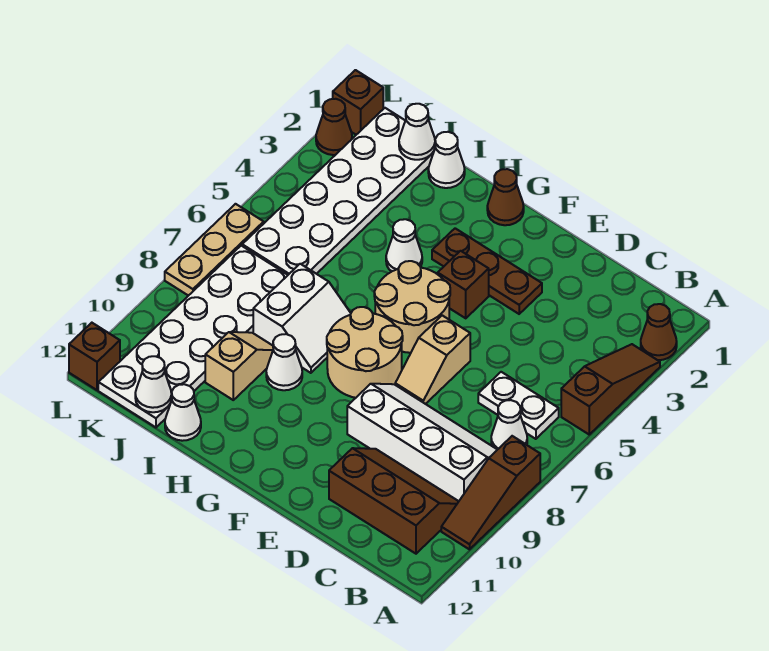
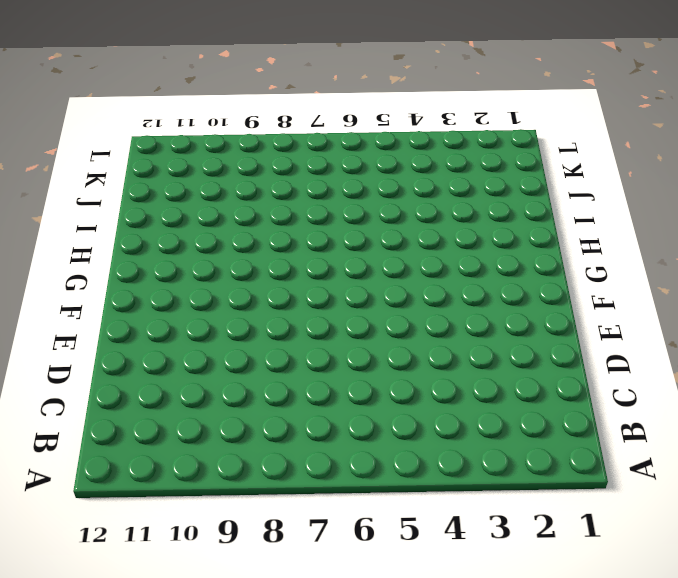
none -> brown cone A2 level 1
none -> brown slope A3:A5 level 1 top 5
none -> brown slope A8:A10 level 1 top 8

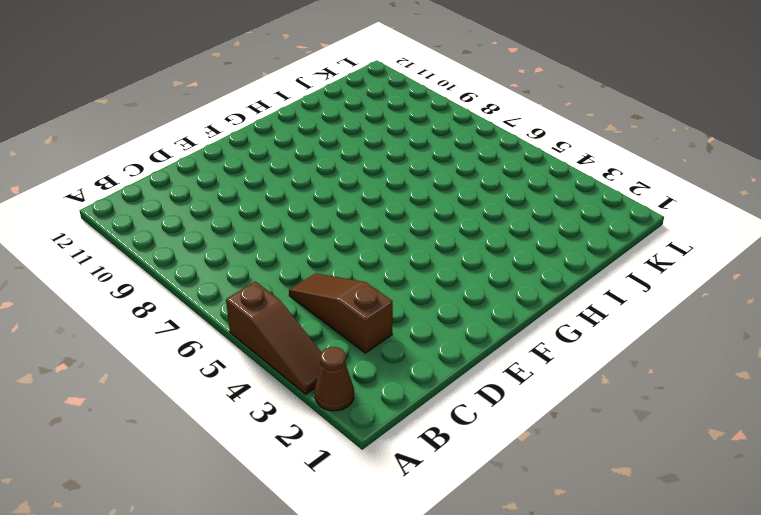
brown slope C3:C5 level 1 top 3 -> brown slope A8:A10 level 1 top 8
none -> white plate B6:C6 level 1
none -> white cone B7 level 1
none -> white slope B8:E9 level 1 top 9

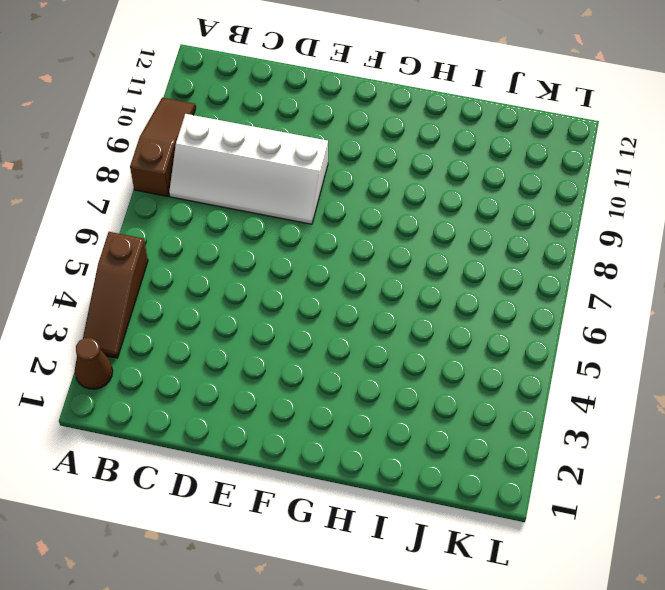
none -> white plate B6:C6 level 1
none -> white cone B7 level 1
none -> brown slope B10:D11 level 1 top 11

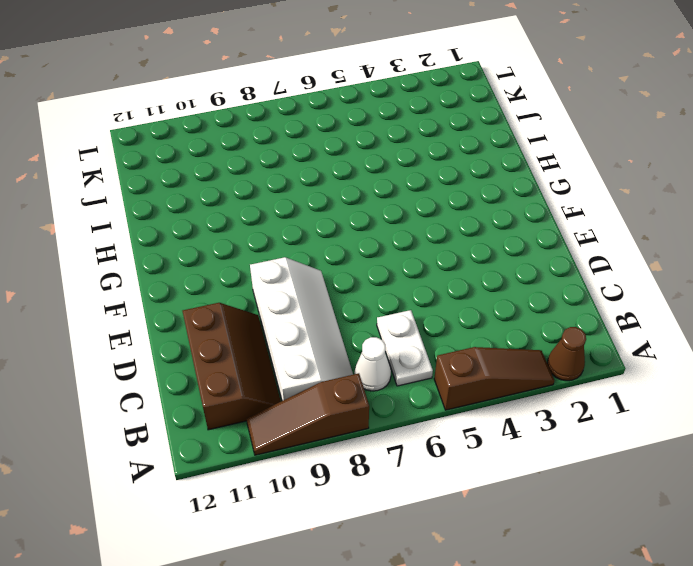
none -> brown plate E3:G3 level 1
none -> tan slope E6:E7 level 1 top 6
none -> brown brick F4 level 1

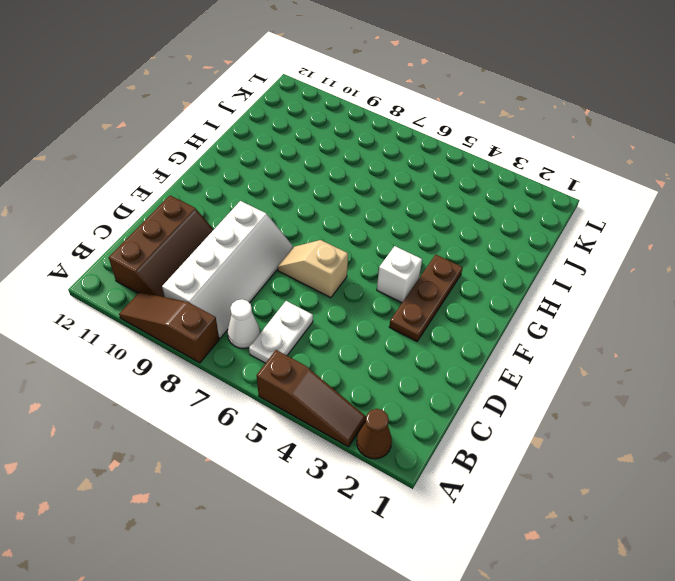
white brick F4 level 1 -> brown brick F4 level 1
none -> tan round brick F5:G6 level 1
none -> tan round brick F7:G8 level 1
none -> brown cone G1 level 1

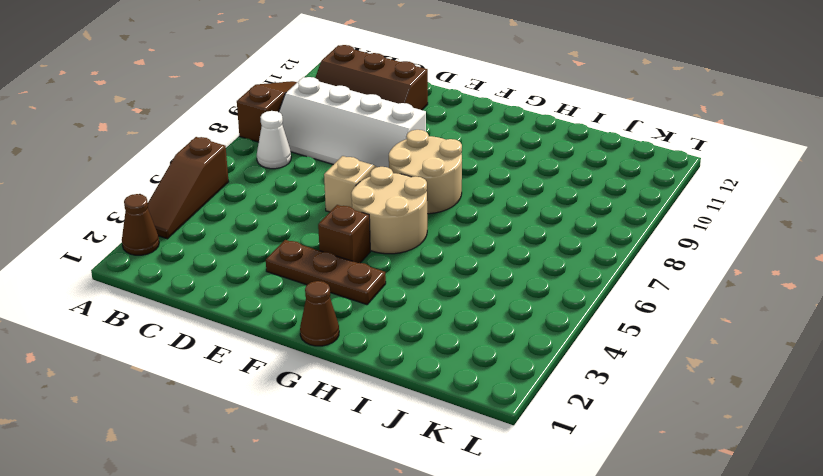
none -> white plate B6:C6 level 1
none -> white cone H4 level 1
none -> white slope H7:I8 level 1 top I

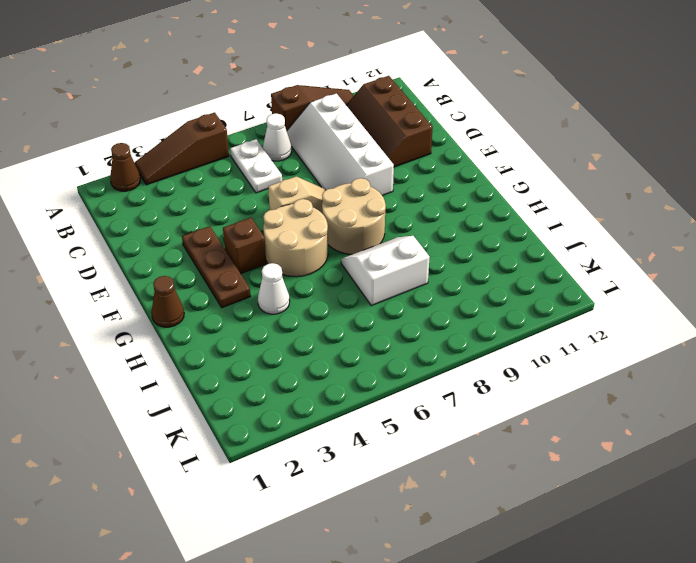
none -> white cone H9 level 1
none -> white cone I1 level 1
none -> tan slope I9:I10 level 1 top 10

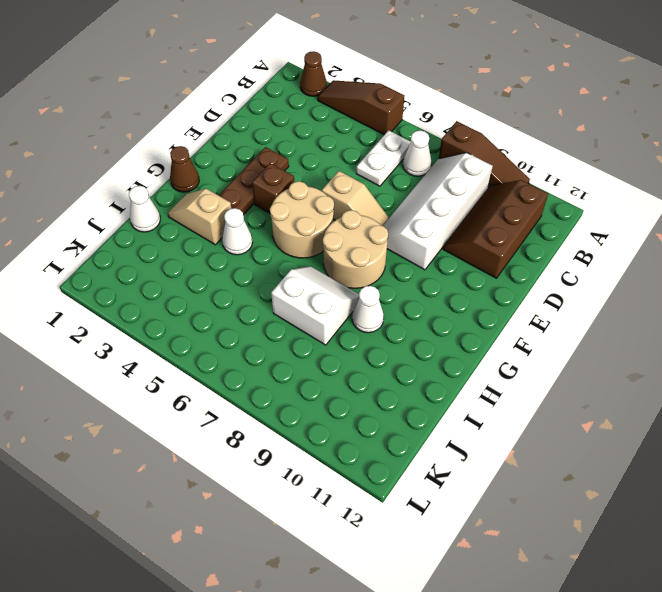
tan slope H2:H3 level 1 top 3 -> tan slope I9:I10 level 1 top 10
none -> white cone I12 level 1
none -> white plate J1:K6 level 1
none -> white plate J7:K12 level 1

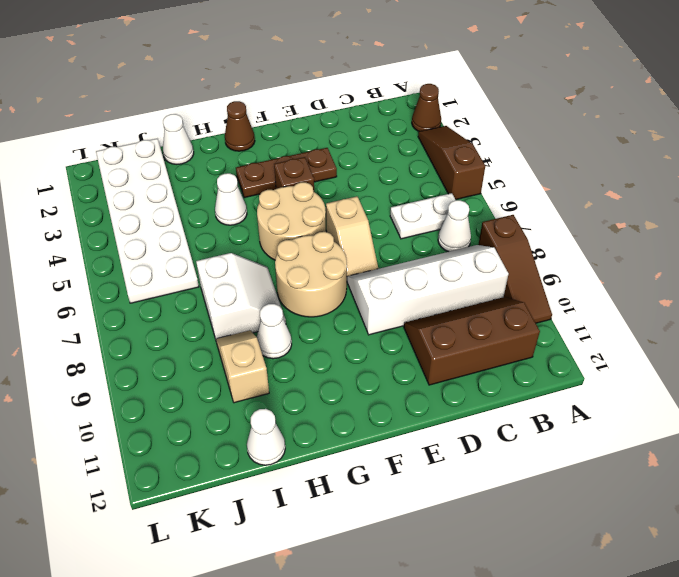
none -> white plate J7:K12 level 1
none -> brown brick L1 level 1
none -> brown cone L2 level 1

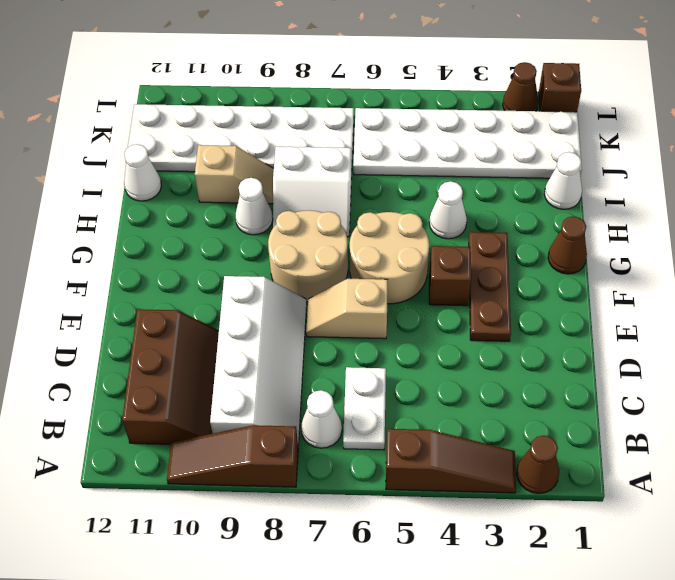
none -> tan plate L6:L8 level 1
none -> brown brick L12 level 1
none -> white cone J1 level 2

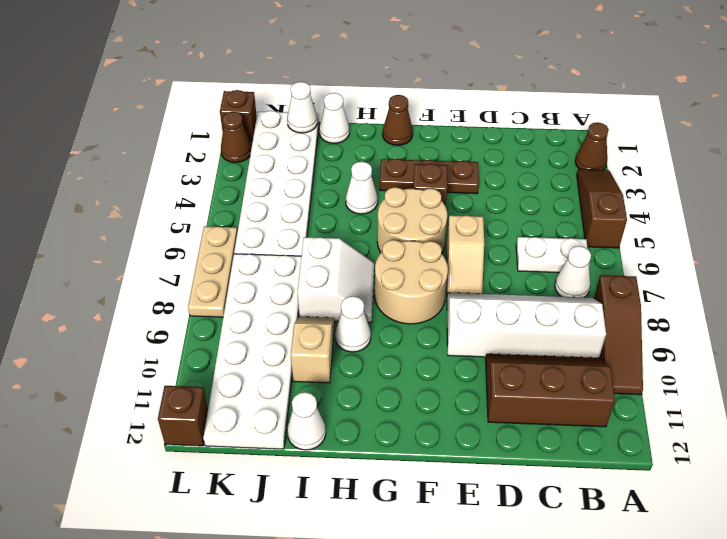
none -> white cone J12 level 2

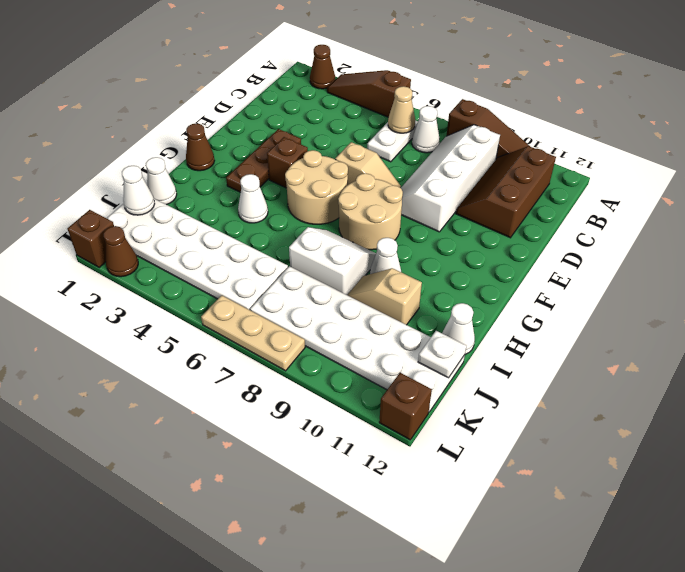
tan cone B6 level 2 -> none
white plate J12 level 2 -> white cone J12 level 2

